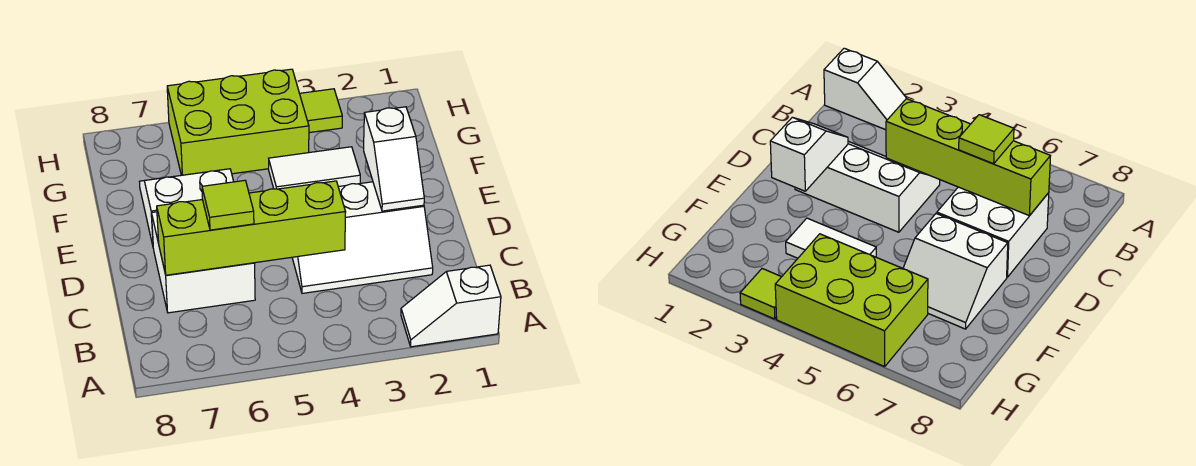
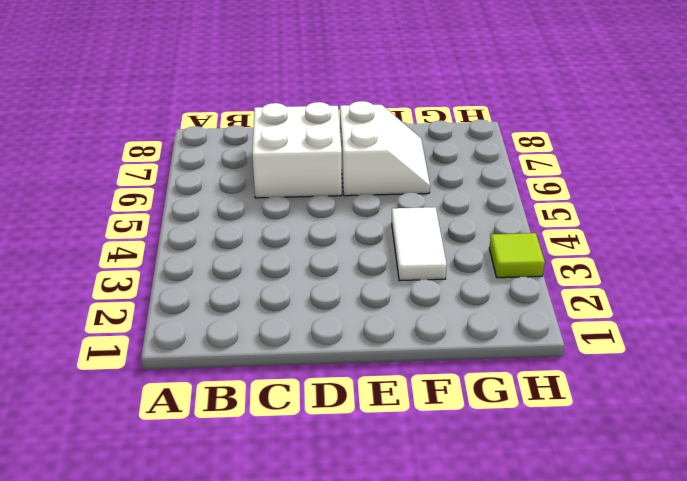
none -> white slope A1:A2 level 1 top 1
none -> white slope C2:D4 level 1 top D

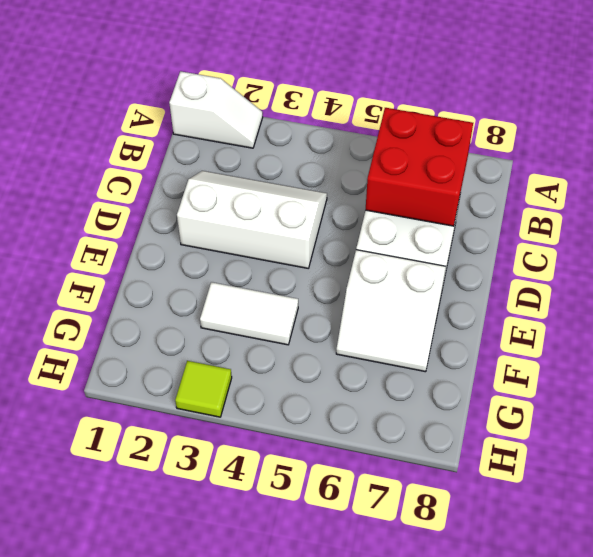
red brick B6:C7 level 2 -> lime brick C4:C7 level 2
none -> lime brick G4:H6 level 1
none -> white slope D2:E2 level 2 top E

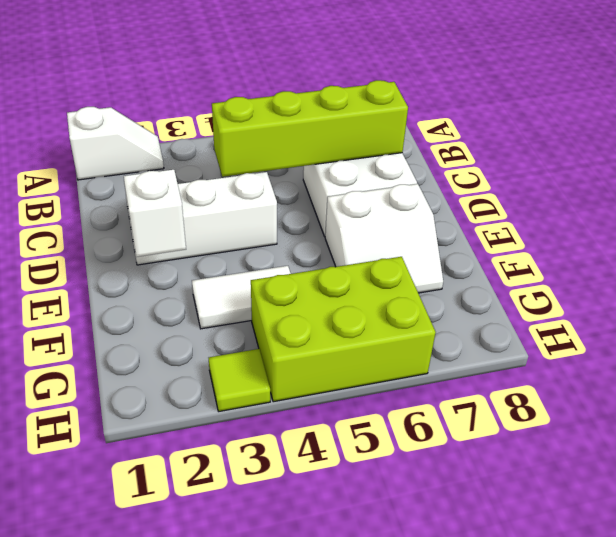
none -> lime tile C6 level 3

